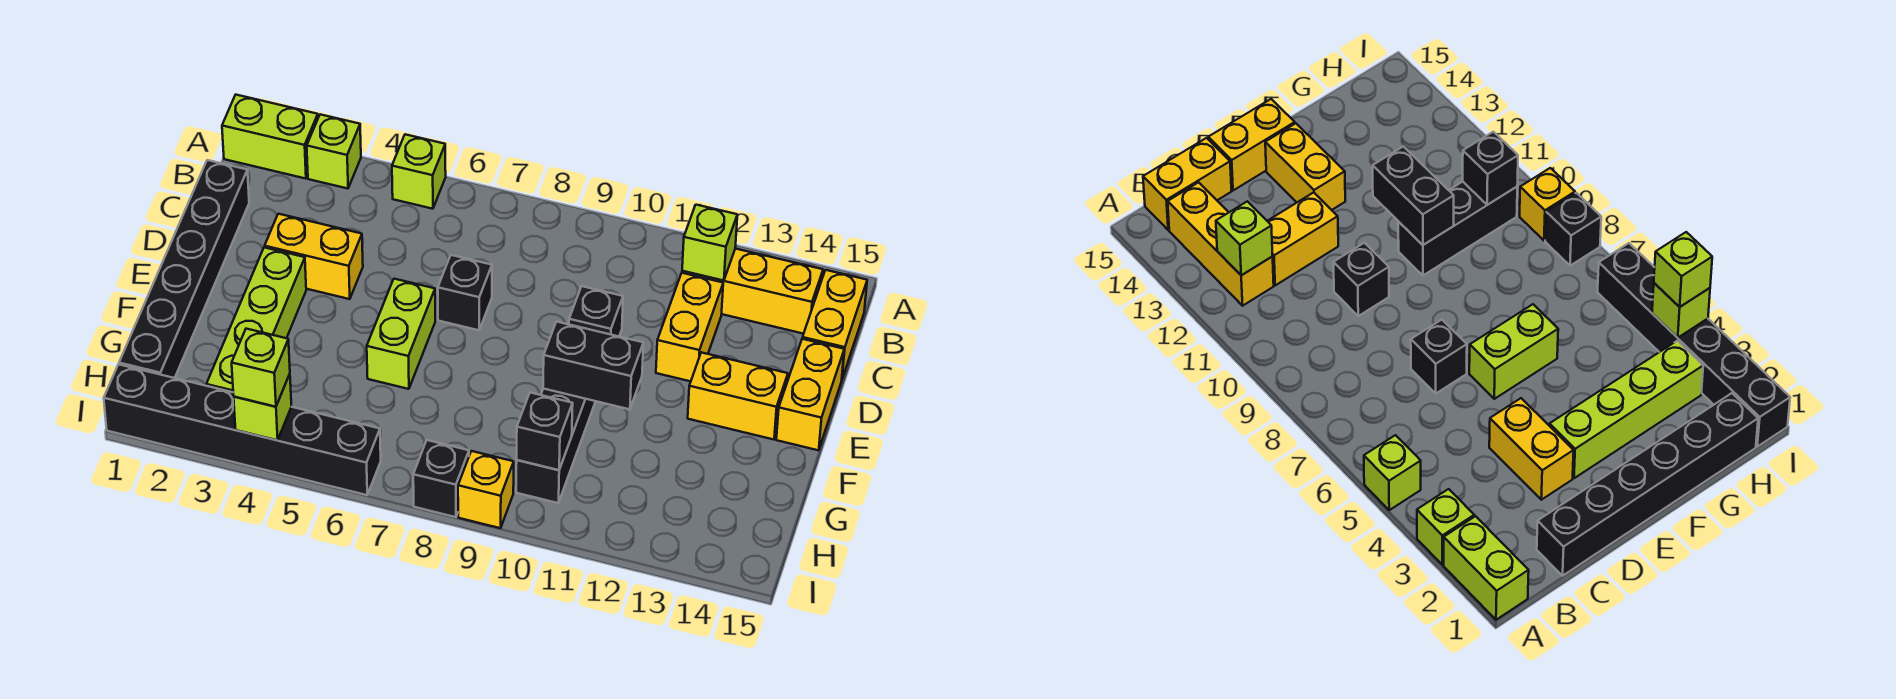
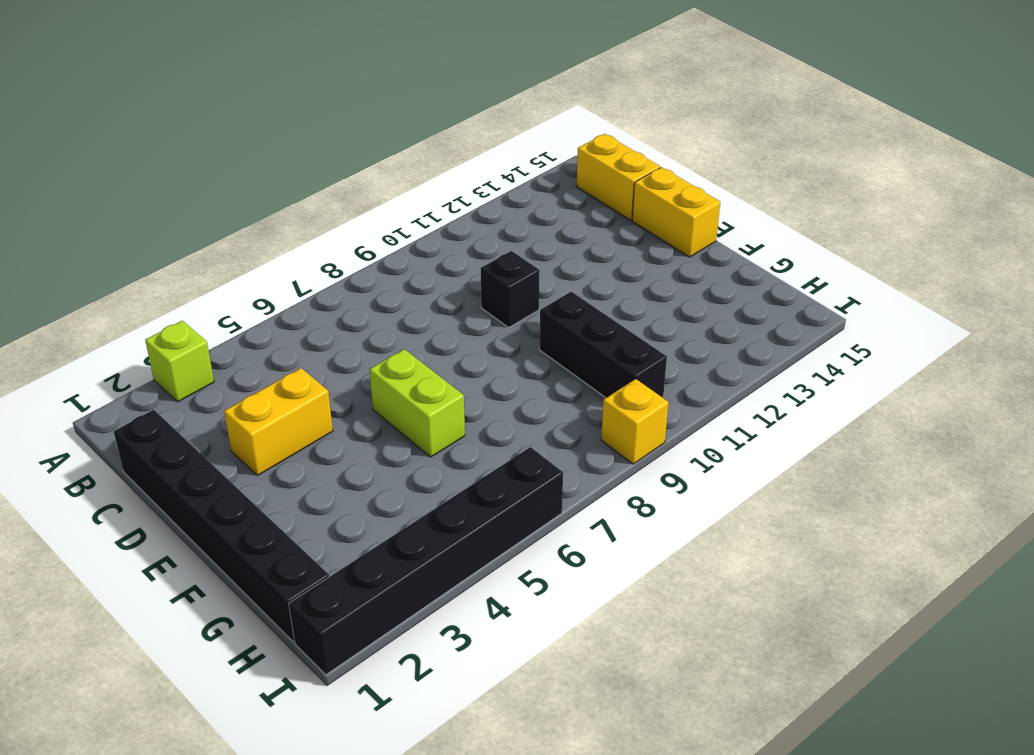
none -> lime brick A1:A2 level 1
none -> lime brick A5 level 1
none -> yellow brick B12:B14 level 1

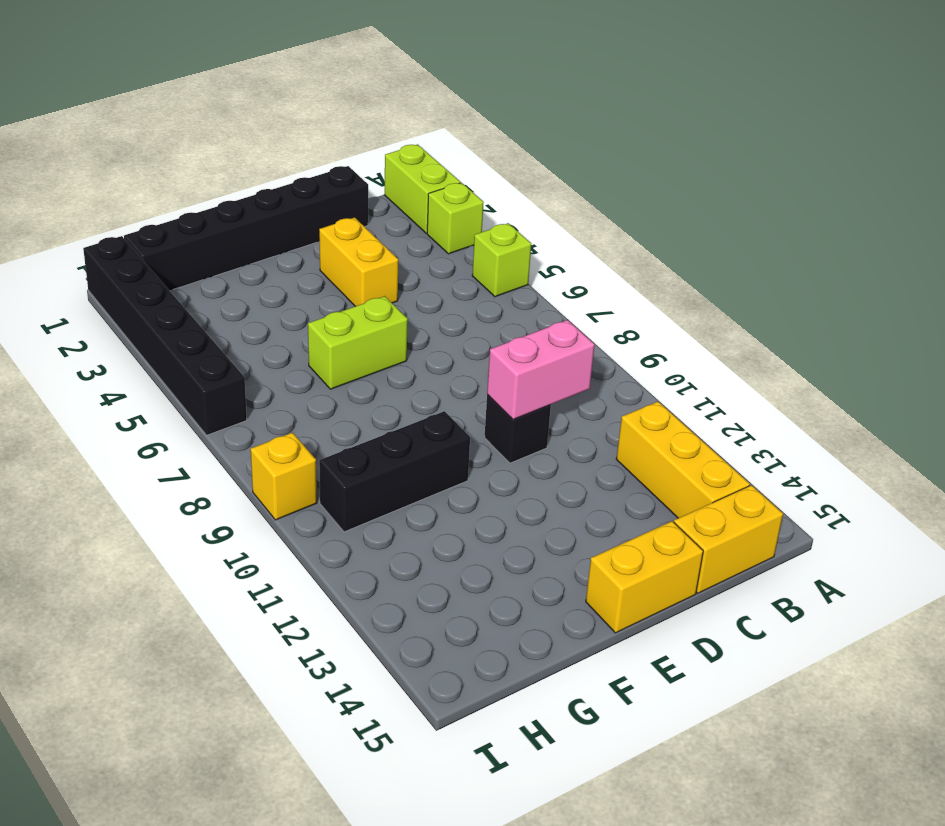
pink brick C10:D10 level 2 -> none
none -> yellow brick C12:D12 level 1
none -> black brick D7 level 1
none -> lime brick E3:H3 level 1

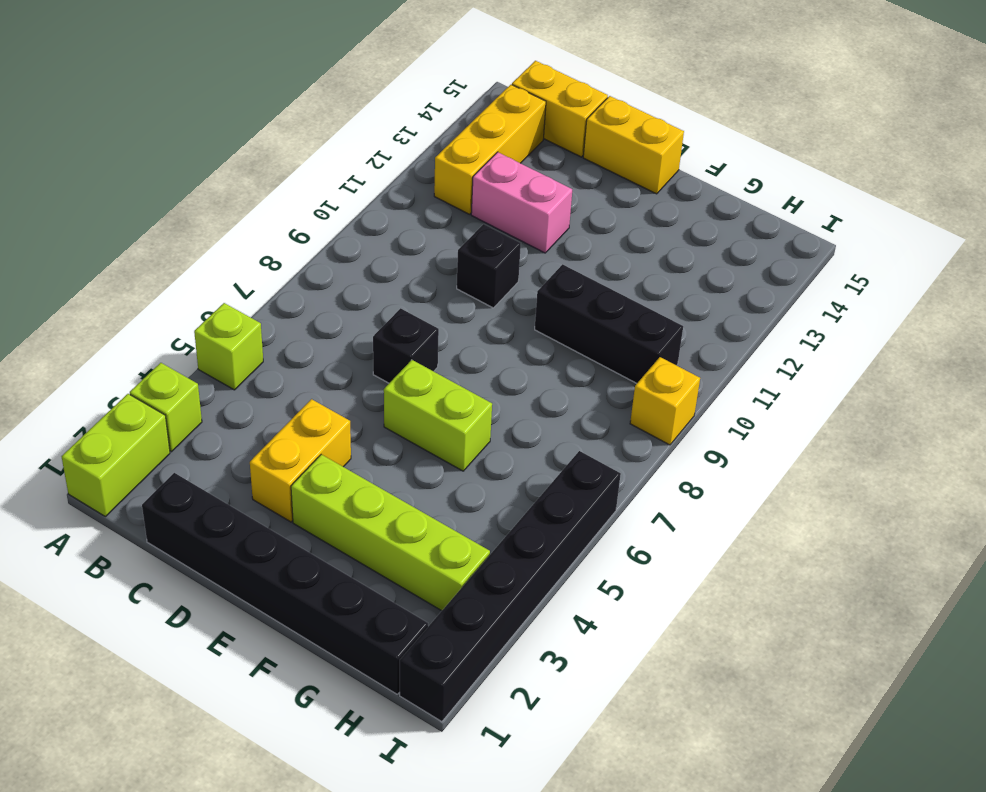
pink brick C12:D12 level 1 -> yellow brick C12:D12 level 1
none -> yellow brick E13:E14 level 1
none -> black brick I8 level 1
none -> lime brick B12 level 2

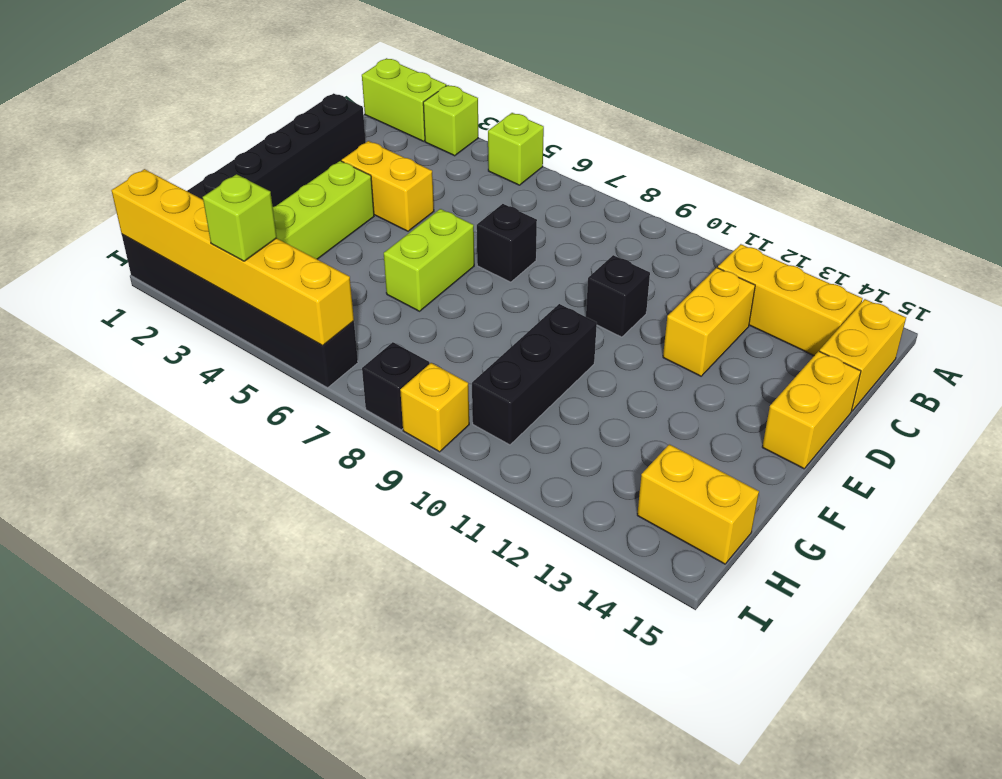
yellow brick H14:H15 level 1 -> yellow brick E13:E14 level 1
yellow brick I1:I6 level 2 -> lime brick I4 level 2
none -> lime brick B12 level 2
none -> black brick F10:F11 level 2
none -> black brick H10 level 2

